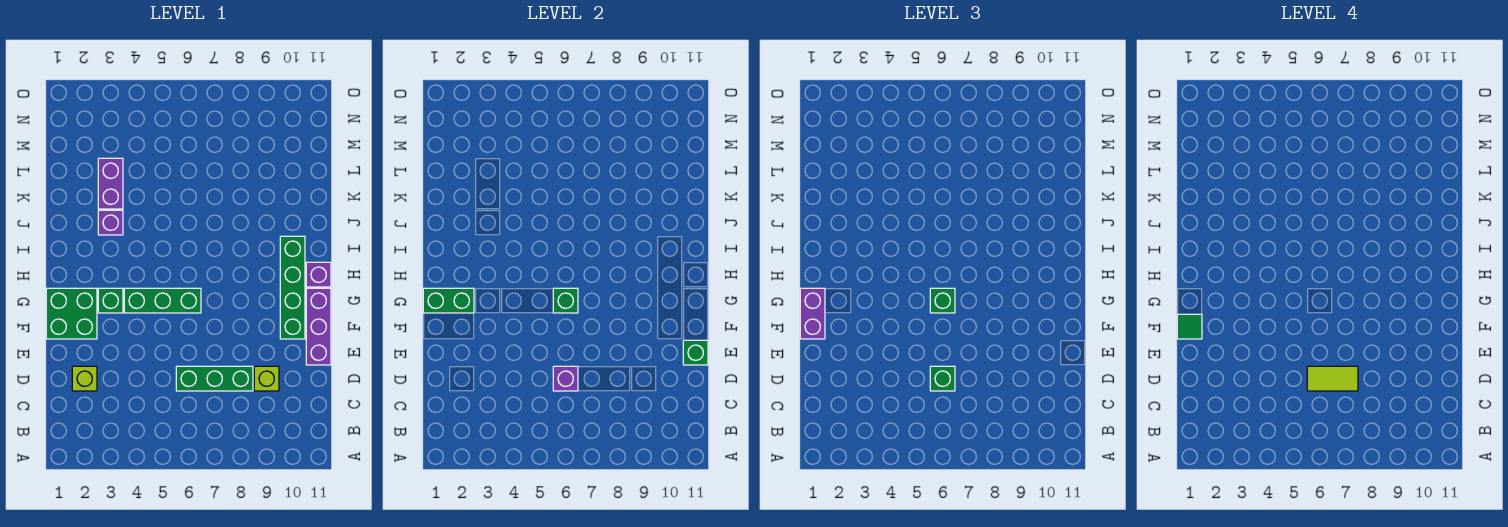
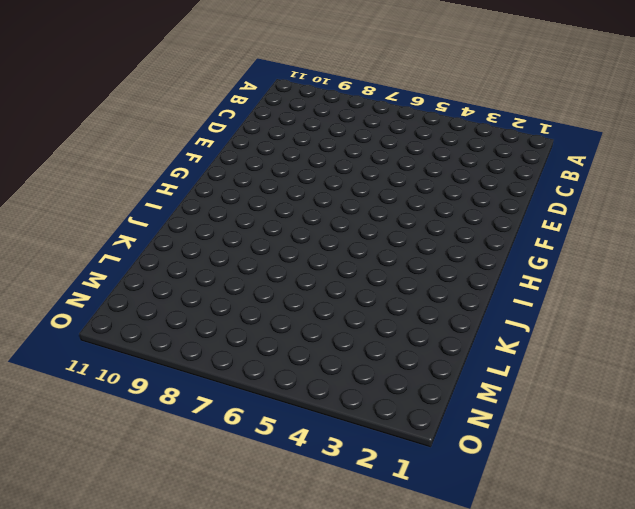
none -> lime brick D2 level 1
none -> green brick D6:D8 level 1
none -> lime brick D9 level 1

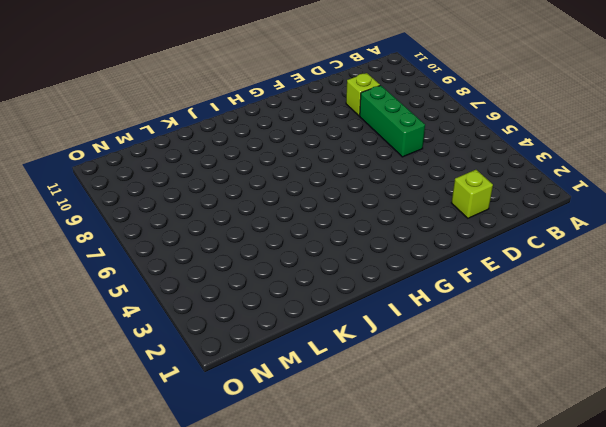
none -> purple brick E11:G11 level 1
none -> green brick F1:G2 level 1
none -> green brick F10:I10 level 1

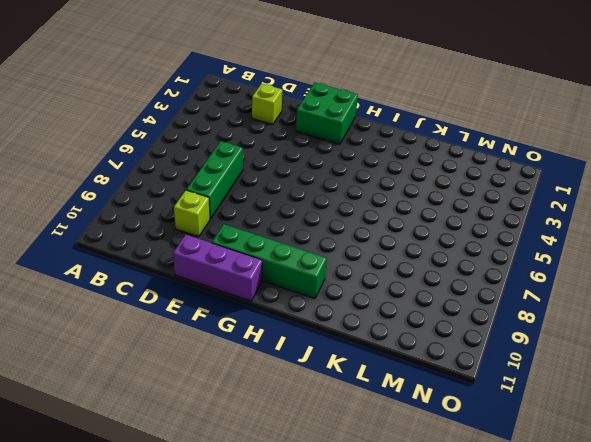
none -> green brick G3 level 1
none -> green brick G4:G6 level 1
none -> purple brick H11 level 1

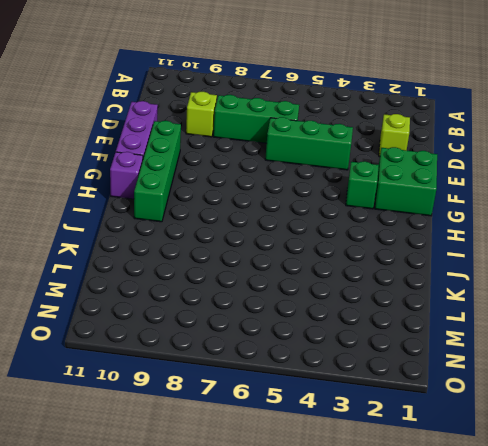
green brick E4:E6 level 1 -> green brick G4:G6 level 1
none -> purple brick J3 level 1
none -> purple brick K3:L3 level 1
none -> purple brick D6 level 2

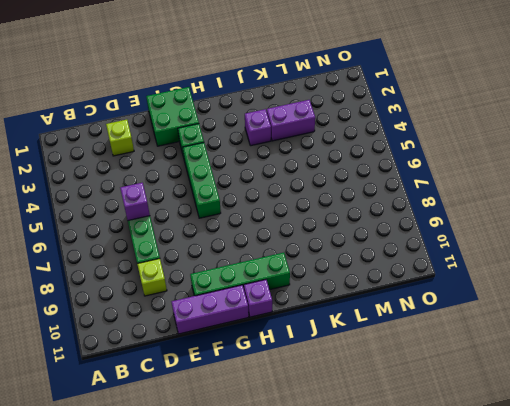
none -> green brick E11 level 2
none -> green brick G1:G2 level 2
none -> green brick G6 level 2

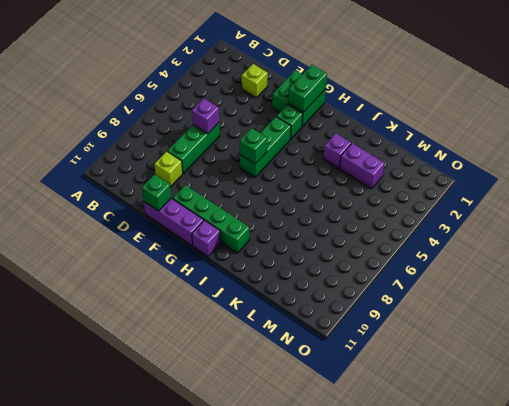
none -> green brick D6 level 3
none -> purple brick F1:G1 level 3
none -> green brick G6 level 3

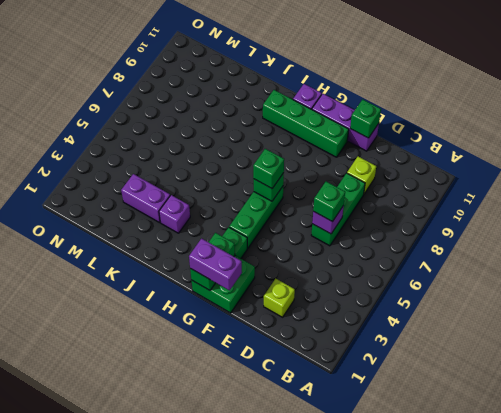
none -> lime tile D6:D7 level 4
none -> green tile F1 level 4

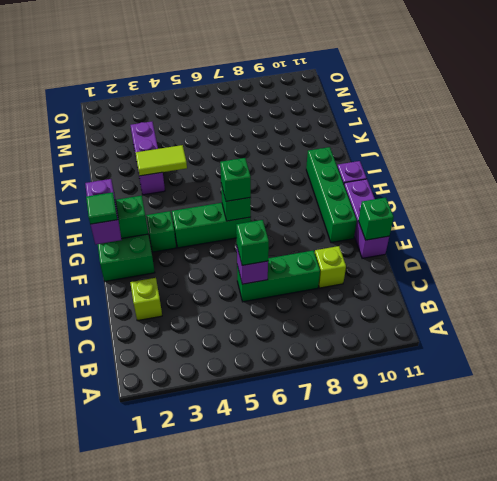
lime tile J3:J4 level 2 -> lime tile D6:D7 level 4

